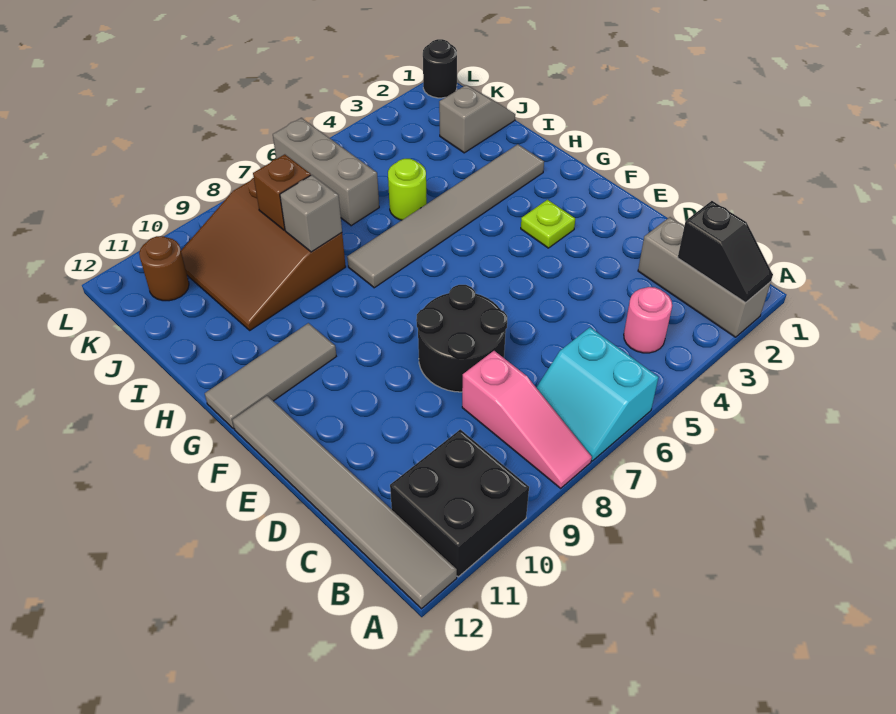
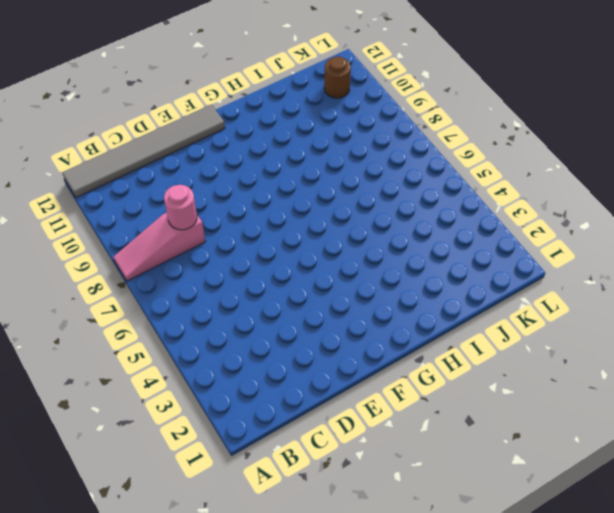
pink round brick C8 level 2 -> pink round brick B4 level 1
none -> grey brick A2:C2 level 1
none -> cyan slope A6:B7 level 1 top 6
none -> black brick A10:B11 level 1

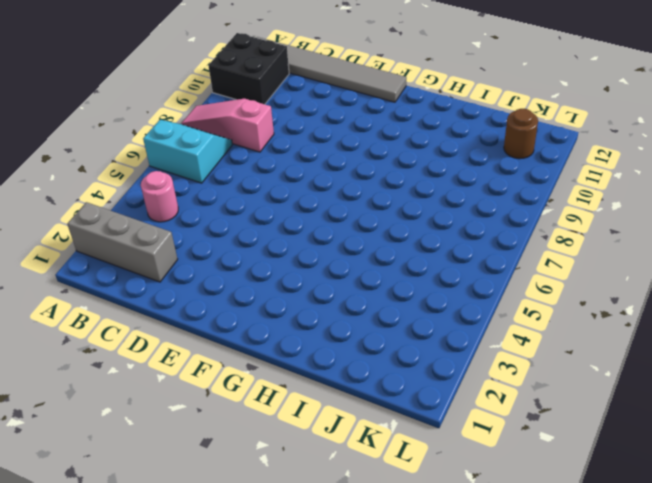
none -> black round brick D7:E8 level 1
none -> lime plate F3 level 1
none -> grey tile G10:G12 level 1

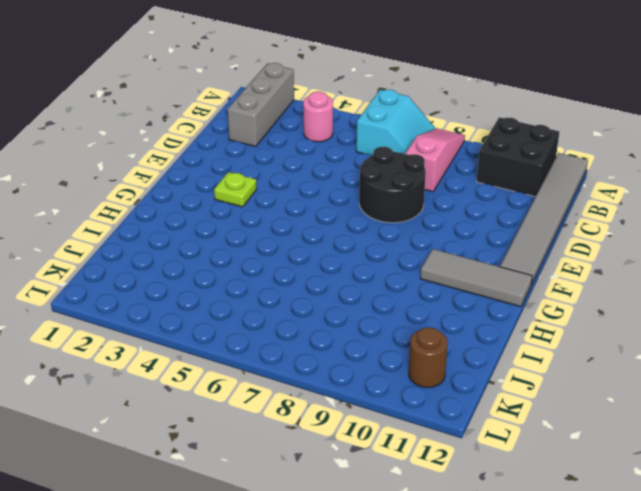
none -> grey tile H2:H7 level 1
none -> lime round brick I5 level 1
none -> brown slope I8:K10 level 1 top 8

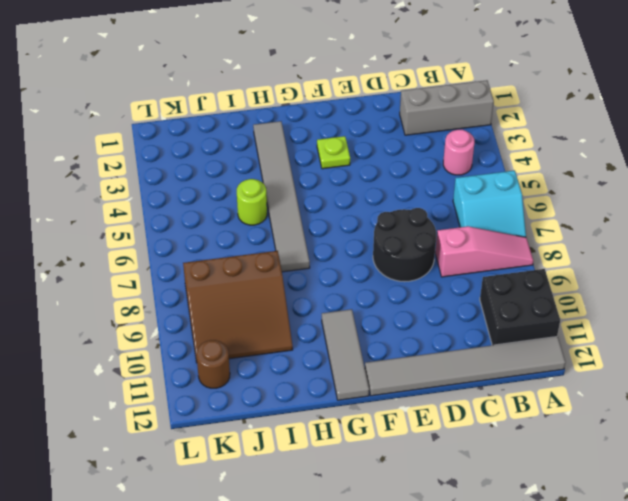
none -> grey slope J1:J2 level 1 top 2
none -> grey brick J6:L6 level 1
none -> black round brick L1 level 1

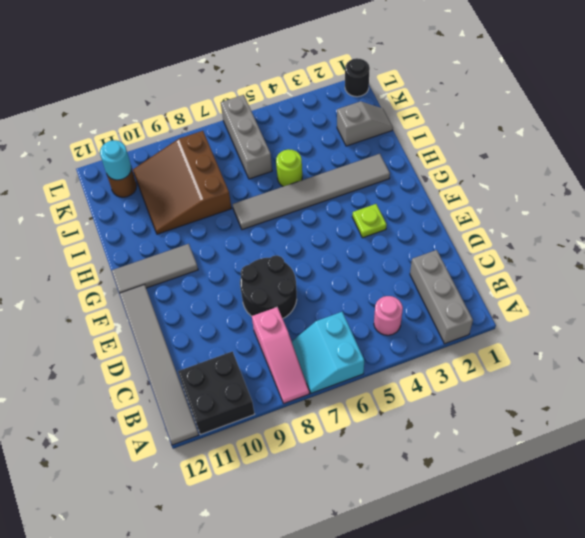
cyan round brick K11 level 2 -> none
none -> black slope A2:B2 level 2 top B
none -> grey brick I8 level 2
none -> brown brick J8 level 2

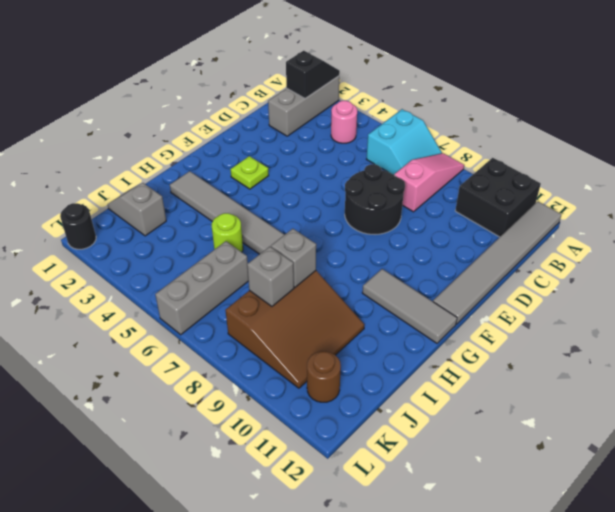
grey brick J8 level 2 -> brown brick J8 level 2

